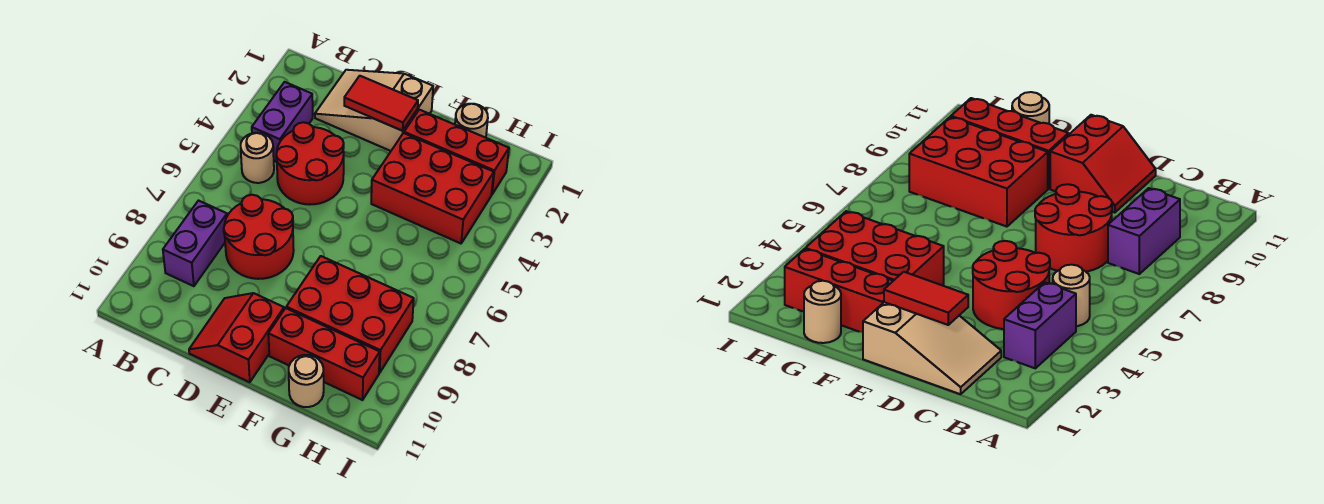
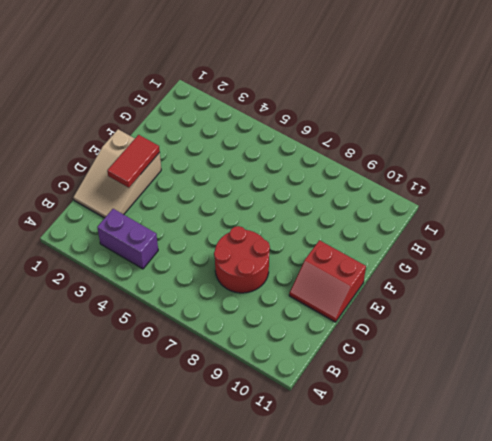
none -> tan round brick B5 level 1
none -> purple brick B8:B9 level 1
none -> red round brick C4:D5 level 1

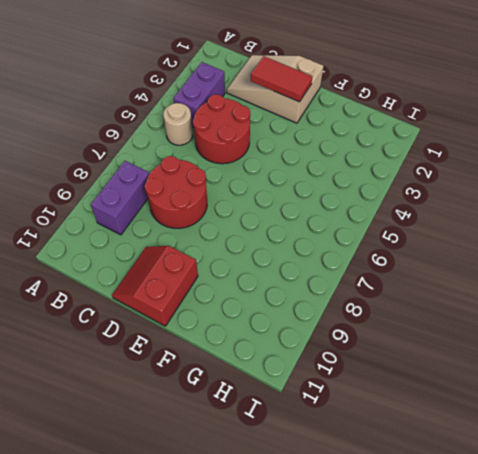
none -> red brick F2:H2 level 1
none -> red brick F3:H4 level 1
none -> red brick F8:H9 level 1

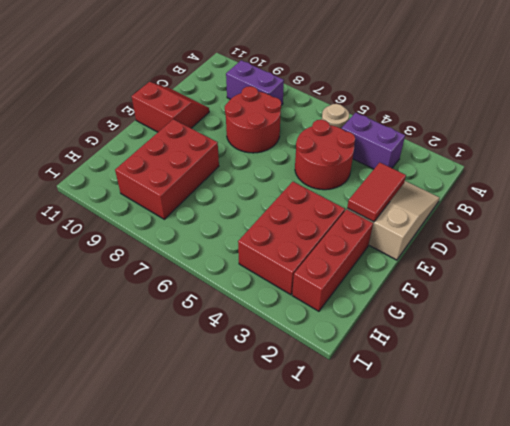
none -> red brick F10:H10 level 1
none -> tan round brick G1 level 1
none -> tan round brick G11 level 1

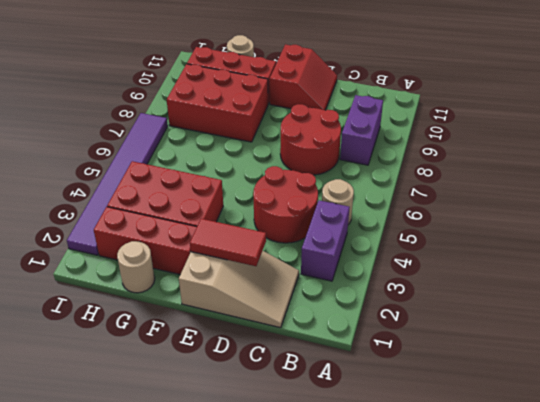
purple tile I2:I7 level 1 -> none

